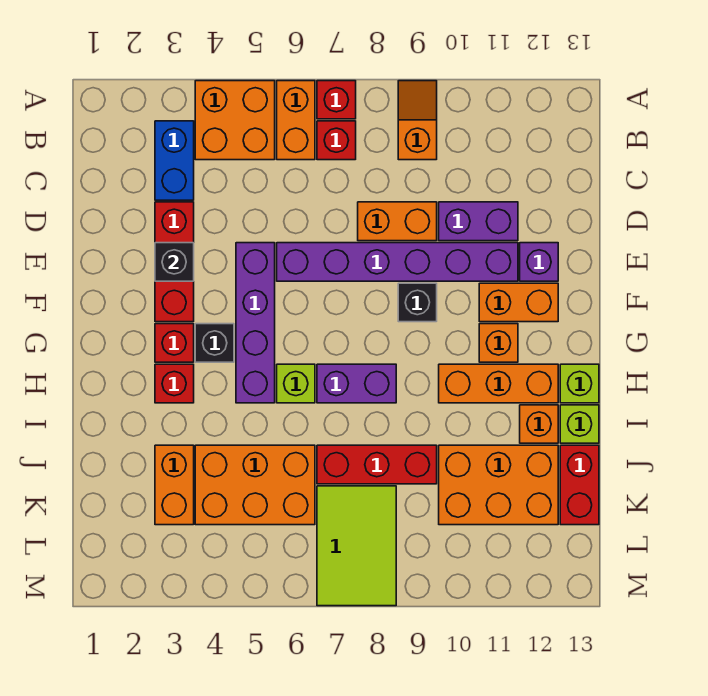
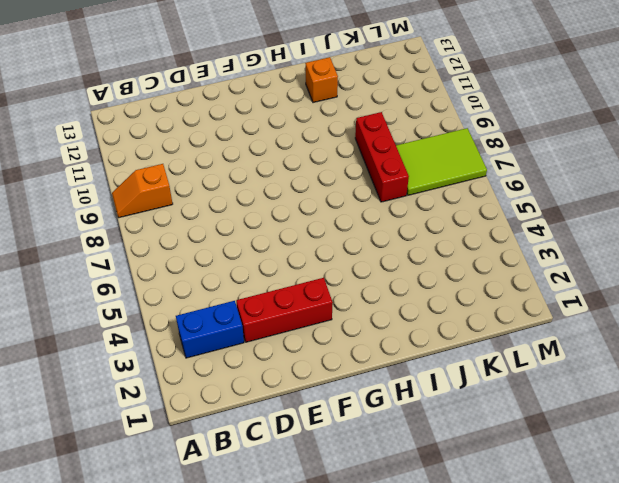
none -> orange brick A4:B5 level 1
none -> orange brick A6:B6 level 1
none -> red brick A7 level 1
none -> red brick B7 level 1

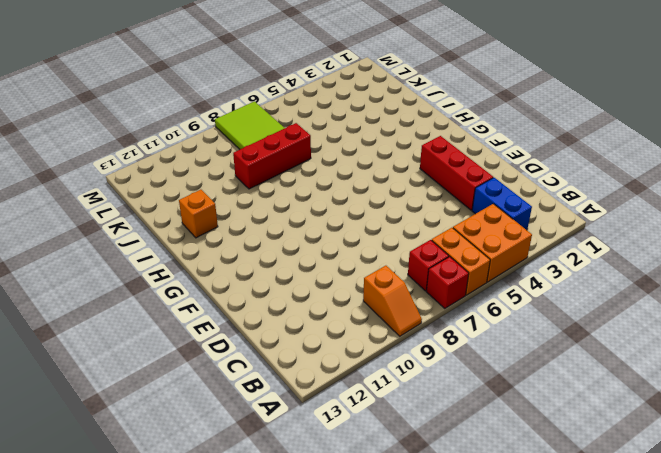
none -> orange brick D8:D9 level 1
none -> purple brick D10:D11 level 1
none -> purple brick E5:H5 level 1
none -> purple brick E6:E11 level 1

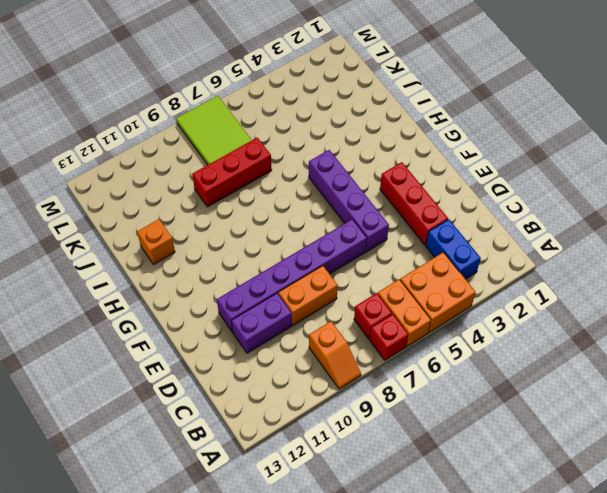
none -> purple brick E12 level 1
none -> black brick F9 level 1
none -> orange brick F11:F12 level 1
none -> red brick G3 level 1

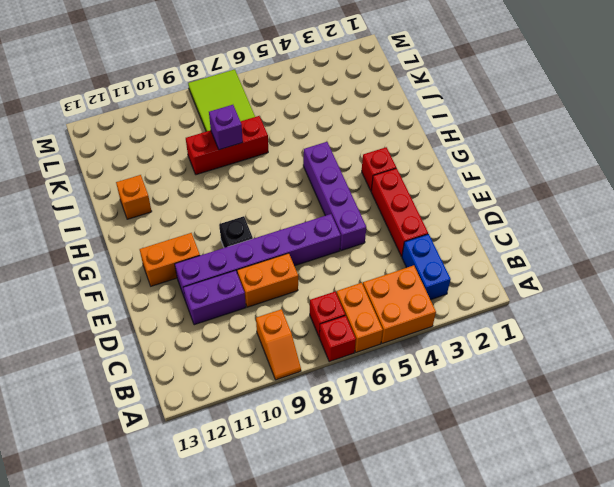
purple brick J8 level 2 -> purple brick E12 level 1
none -> black brick G4 level 1
none -> orange brick G11 level 1
none -> red brick H3 level 1
none -> lime brick H6 level 1

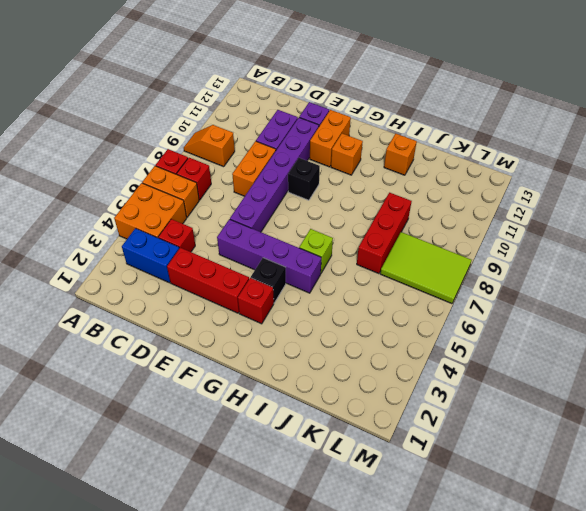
red brick C4 level 1 -> red brick H3 level 1
none -> purple brick H7:H8 level 1
none -> orange brick H10:H12 level 1
none -> lime brick H13 level 1
none -> lime brick I13 level 1

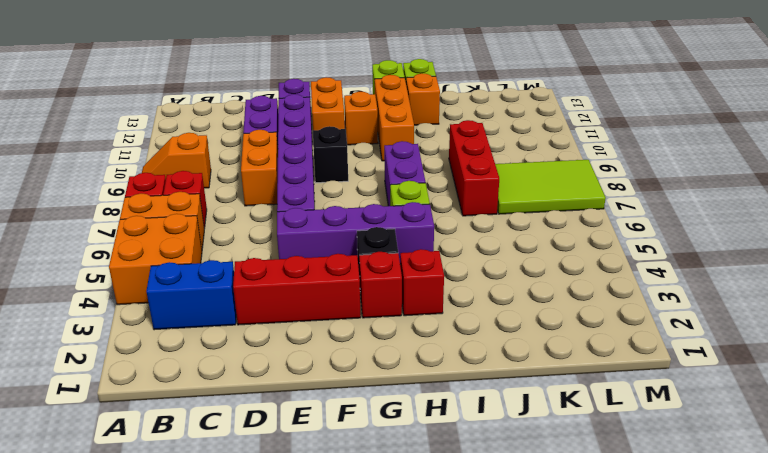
none -> orange brick J3:K3 level 1
none -> orange brick J4:K6 level 1
none -> orange brick J10:K12 level 1
none -> red brick J13:K13 level 1

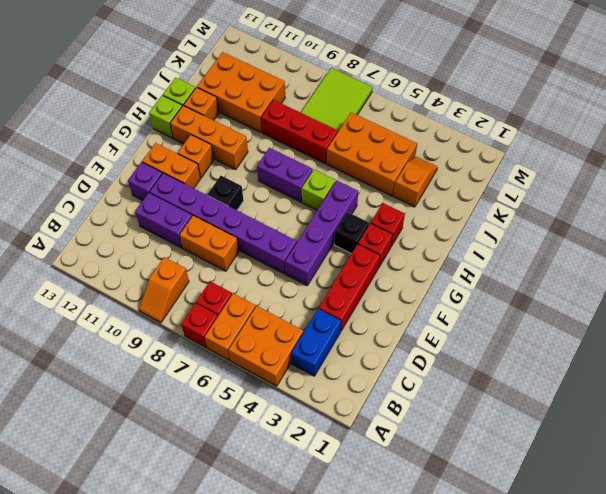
orange slope J3:K3 level 1 top J -> orange brick J3:K3 level 1
none -> red brick J13:K13 level 1
none -> black brick E3 level 2

